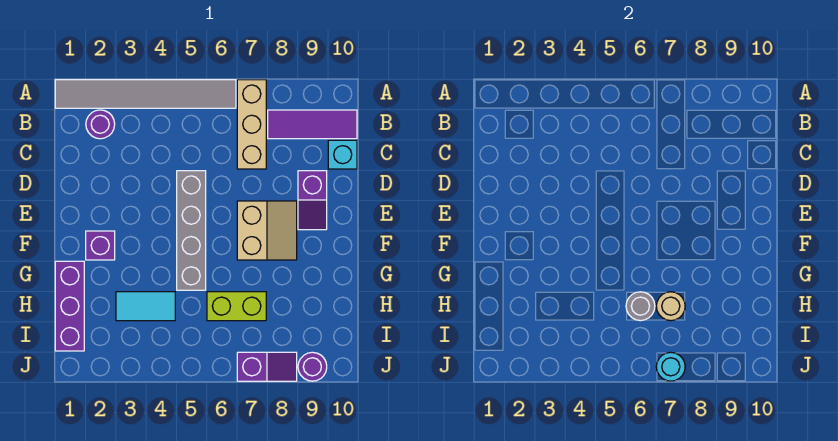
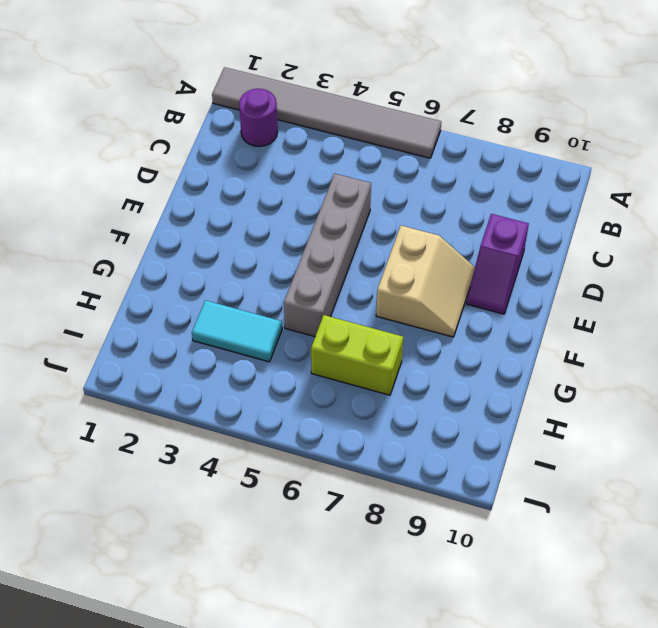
none -> tan brick A7:C7 level 1
none -> purple tile B8:B10 level 1
none -> cyan brick C10 level 1

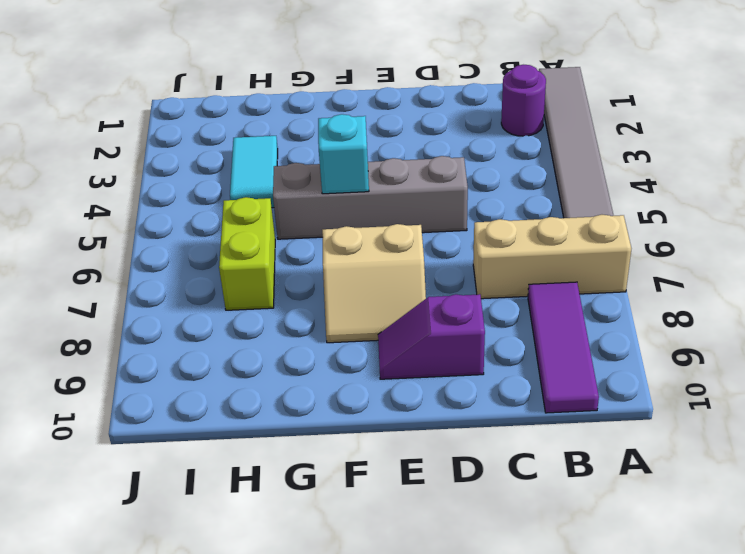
cyan brick F5 level 2 -> cyan brick C10 level 1
none -> purple brick F2 level 1
none -> purple brick G1:I1 level 1
none -> purple slope J7:J8 level 1 top 7

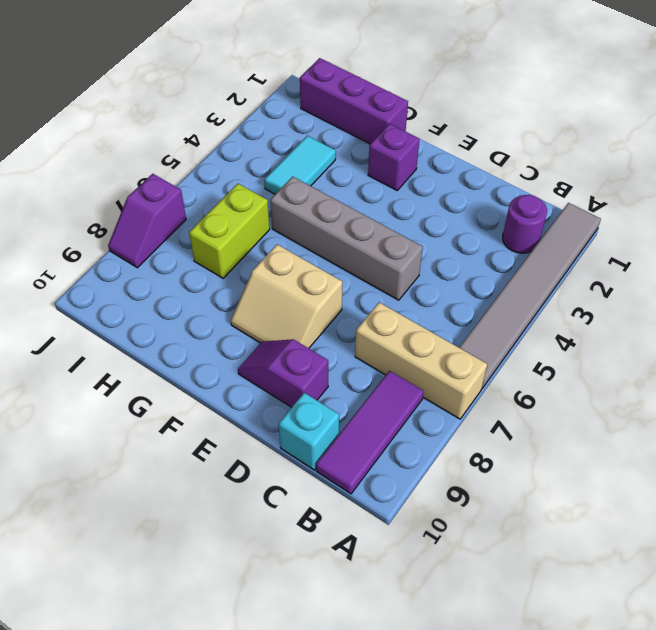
none -> purple round brick J9 level 1
none -> grey round brick H6 level 2
none -> tan round brick H7 level 2

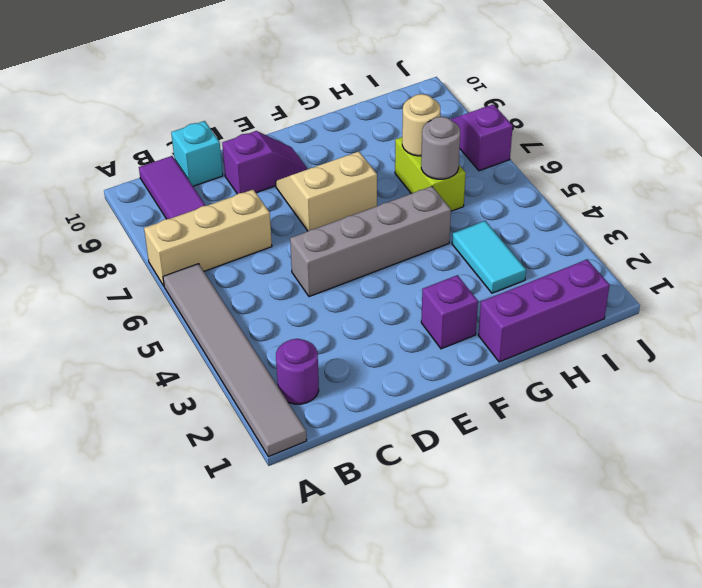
none -> purple round brick J9 level 1
none -> cyan round brick J7 level 2

